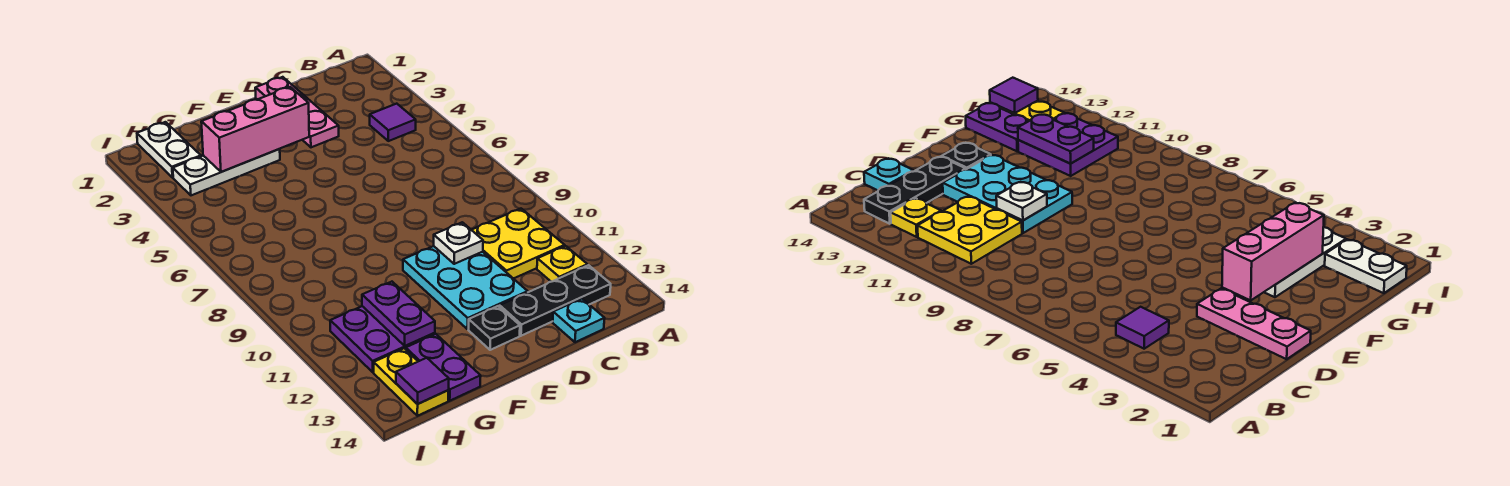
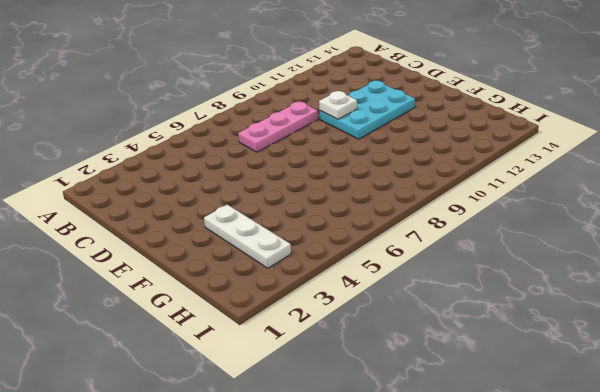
pink plate C7:C9 level 1 -> pink plate D1:D3 level 1
none -> purple tile B4 level 1
none -> yellow plate B10:C11 level 1
none -> yellow plate B12 level 1

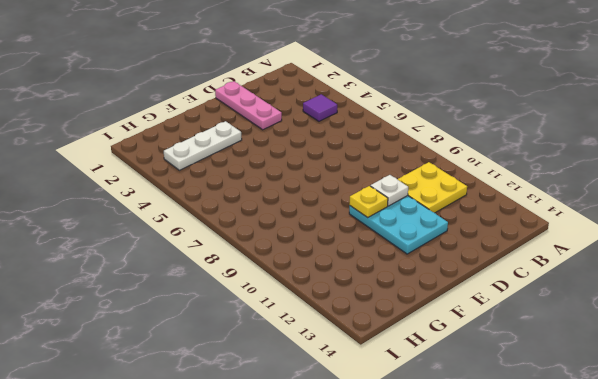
yellow plate E10 level 2 -> yellow plate B12 level 1
none -> black plate B13:D13 level 1
none -> cyan plate C14 level 1
none -> black plate E13 level 1

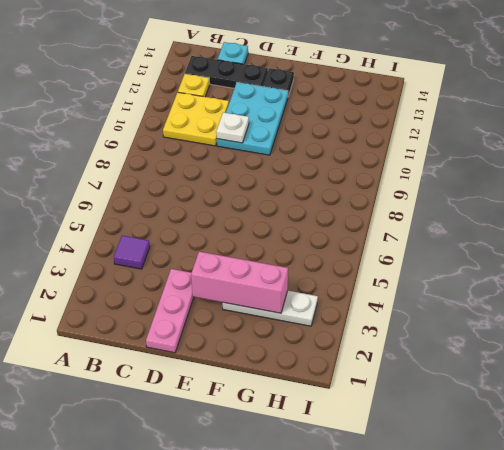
none -> purple plate G11:H12 level 1
none -> purple plate G13:G14 level 1
none -> white plate H1:H2 level 1

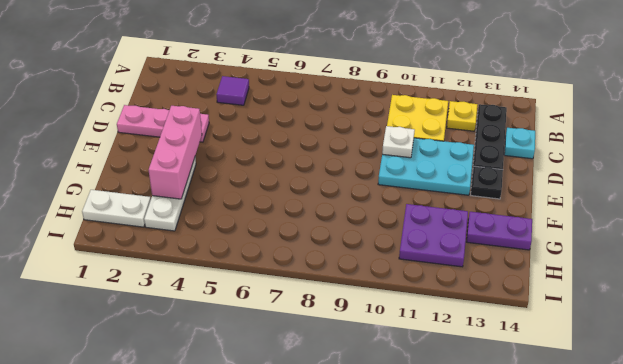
none -> yellow plate H13:H14 level 1
none -> purple plate G11:G12 level 2
none -> purple tile H14 level 2

